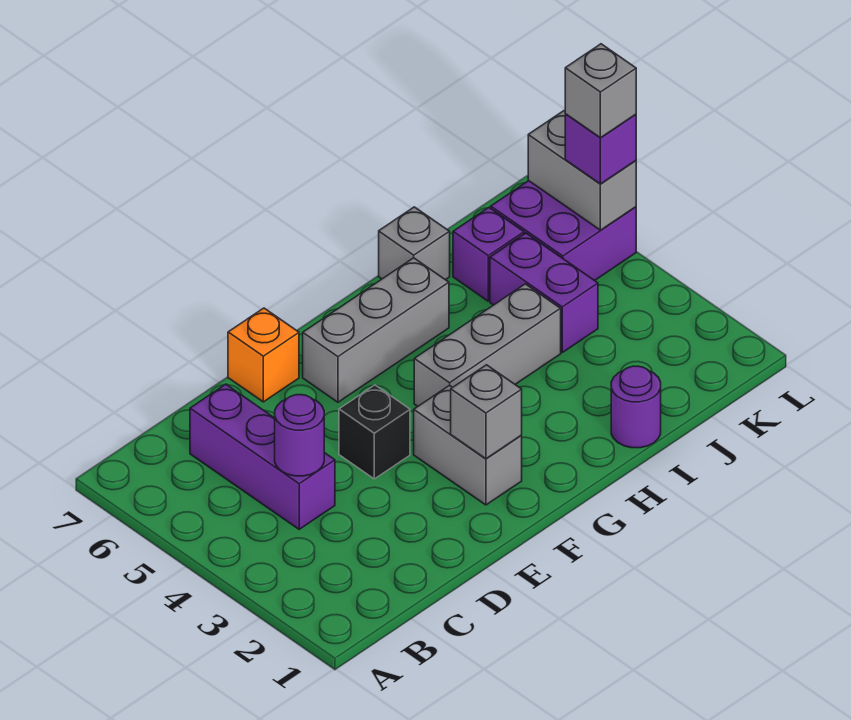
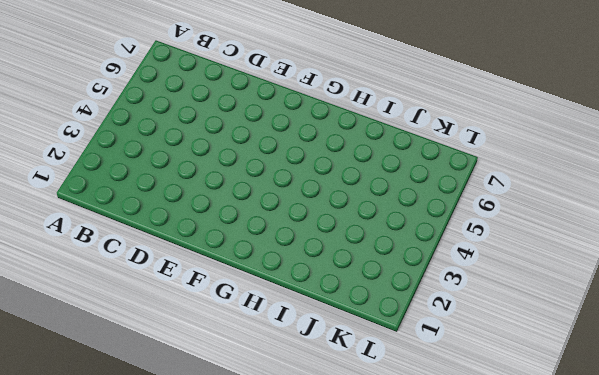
none -> purple brick C4:C6 level 1
none -> black brick E4 level 1
none -> orange brick E7 level 1

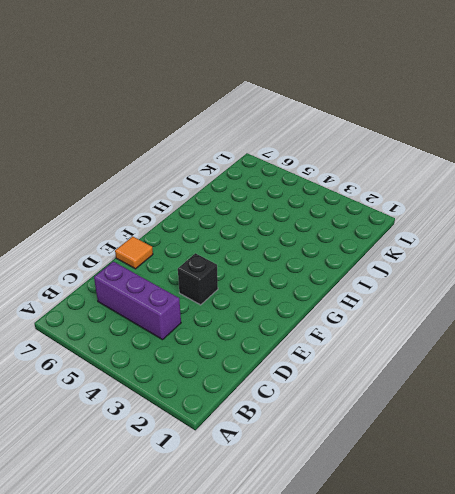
orange tile E7 level 1 -> orange brick E7 level 1
none -> grey brick F2:F3 level 1
none -> grey brick F6:H6 level 1
none -> grey brick G4:I4 level 1

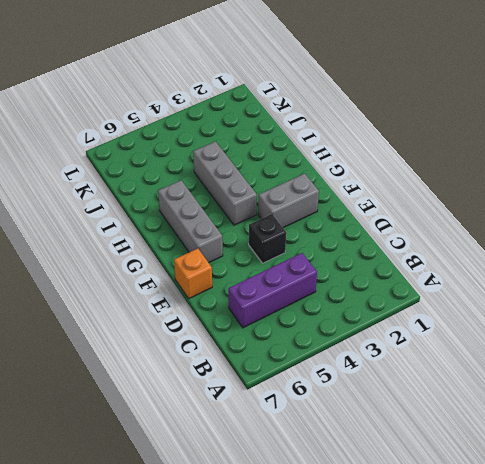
none -> purple round brick I1 level 1
none -> grey brick I7 level 1
none -> purple brick J4:J5 level 1

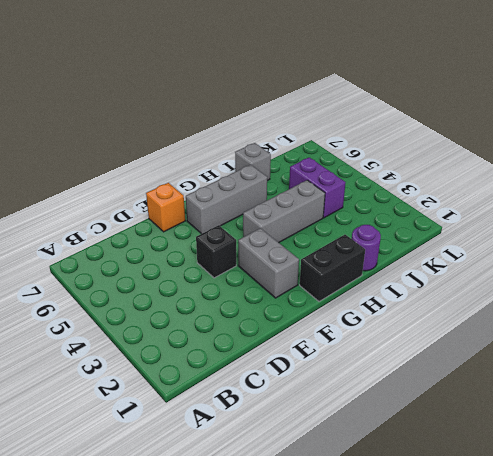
black brick G1:H1 level 1 -> none
none -> purple brick C4:C6 level 1
none -> purple brick J6 level 1
none -> purple brick K5:L6 level 1

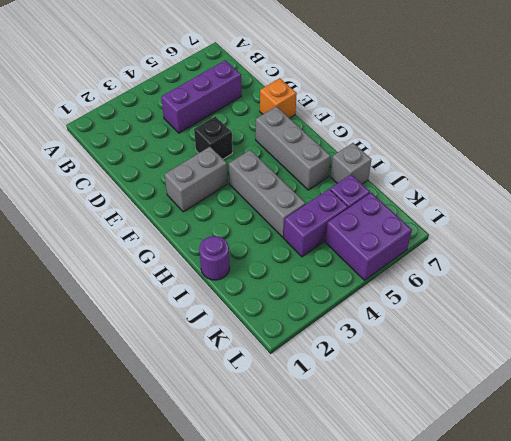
none -> purple round brick C4 level 2
none -> grey brick F2 level 2
none -> grey brick L5:L6 level 2

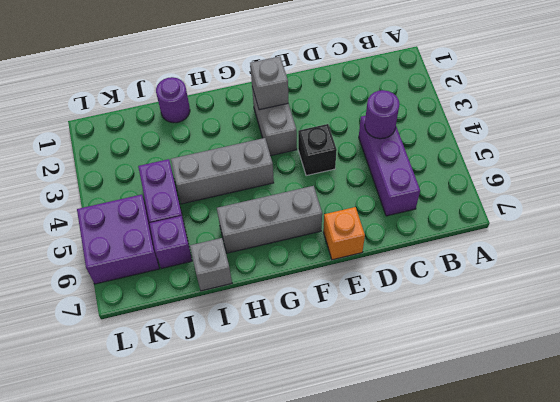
none -> grey brick L5:L6 level 2
none -> purple brick L5 level 3
none -> grey brick L5 level 4

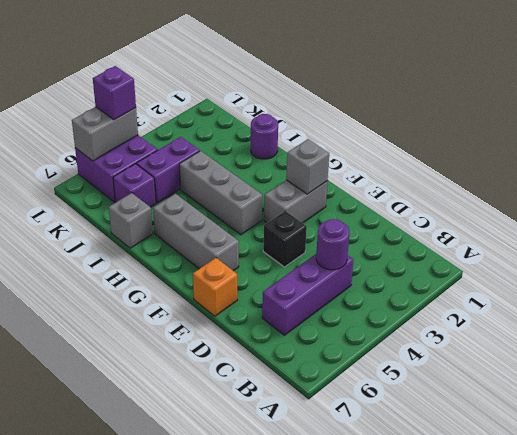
none -> grey brick L5 level 4

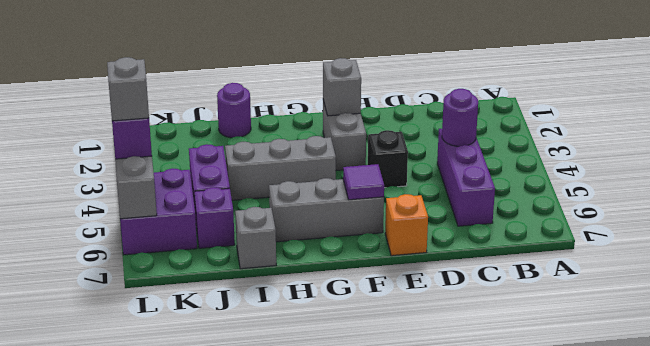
purple tile F6 level 2 -> none

